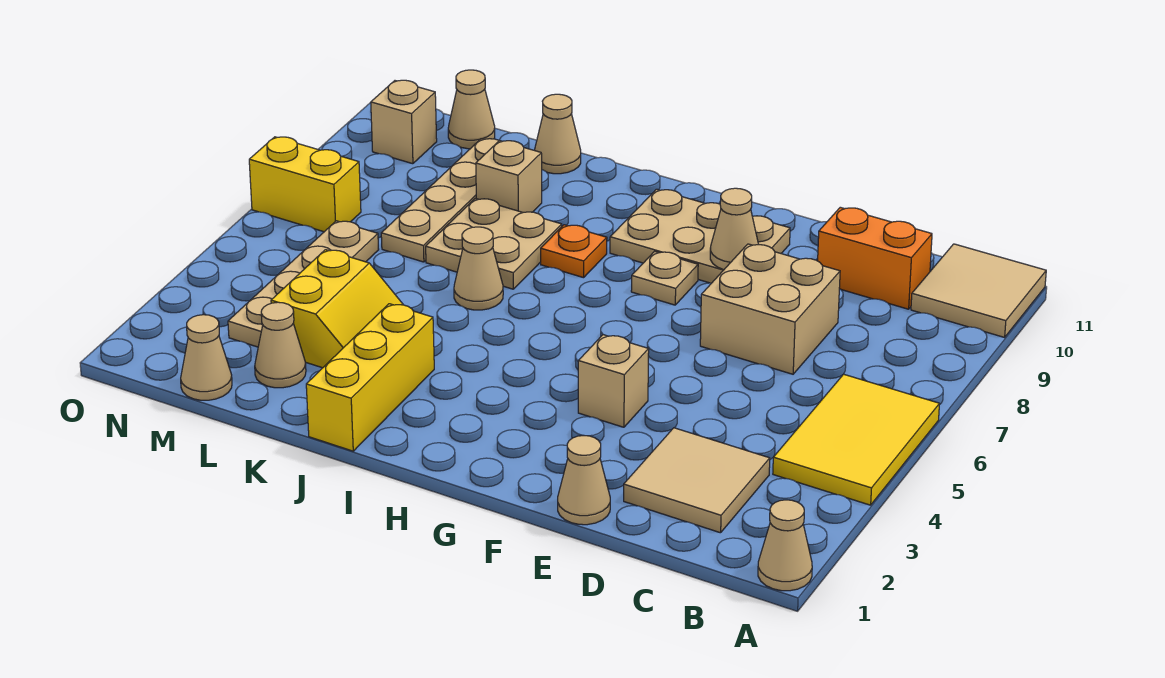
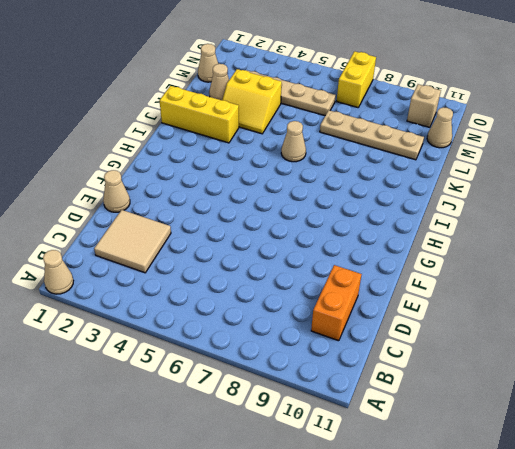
none -> yellow tile A4:B6 level 1
none -> tan tile A10:B11 level 1
none -> tan brick D7:E8 level 1

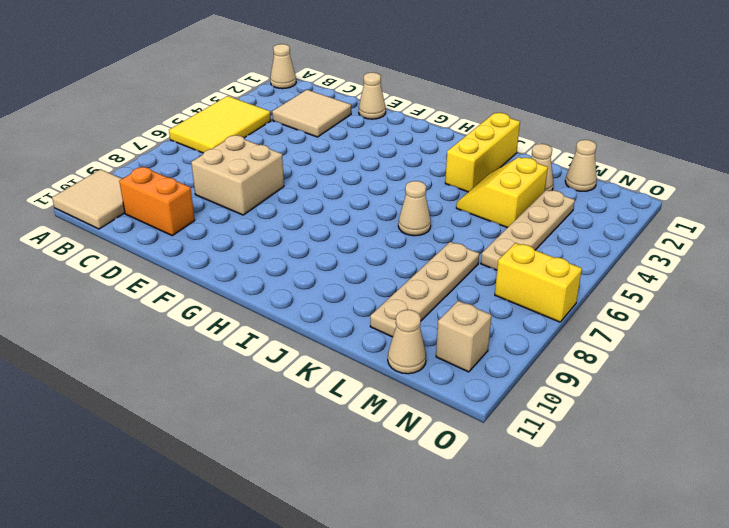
none -> tan brick F4 level 1
none -> tan plate F9:H10 level 1
none -> tan plate G8 level 1

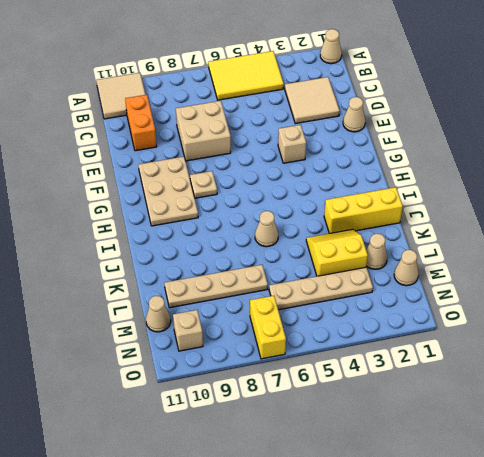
none -> orange plate I8 level 1
none -> tan plate J7:K8 level 1
none -> tan brick K9 level 1

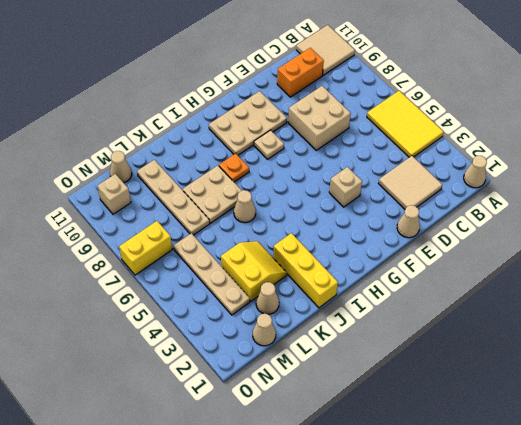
none -> tan brick K9 level 1
none -> tan cone K11 level 1
none -> tan cone F9 level 2

